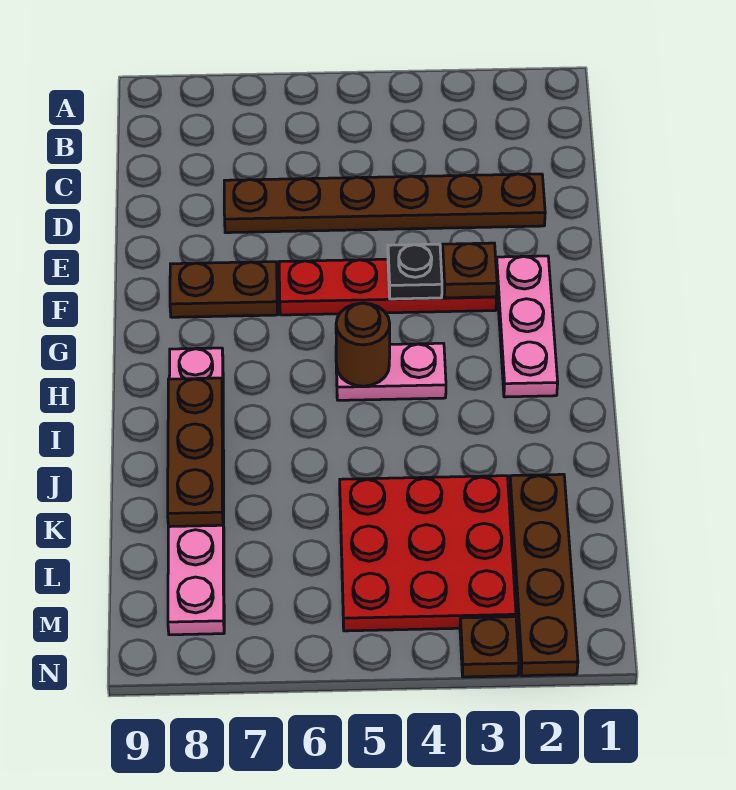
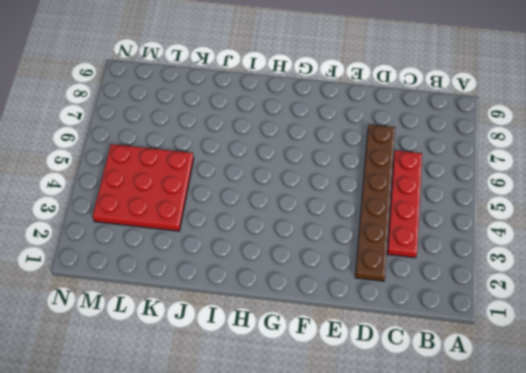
red plate C3:C6 level 1 -> red plate F3:F6 level 1
none -> pink plate F2:H2 level 1
none -> brown plate F7:F8 level 1
none -> pink plate H4:H5 level 1

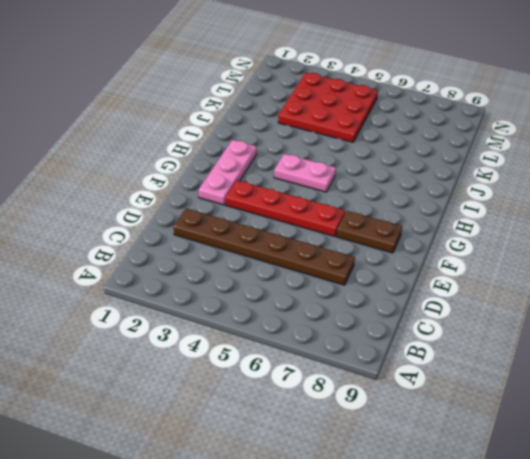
none -> pink plate H8:M8 level 1
none -> brown plate K2:N2 level 1
none -> brown plate N3 level 1

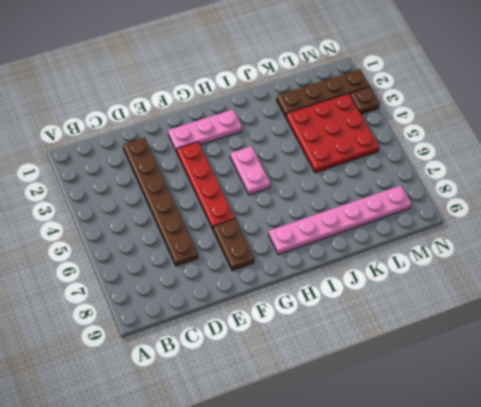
none -> brown plate F3 level 2
none -> black plate F4 level 2
none -> brown round brick H5 level 2

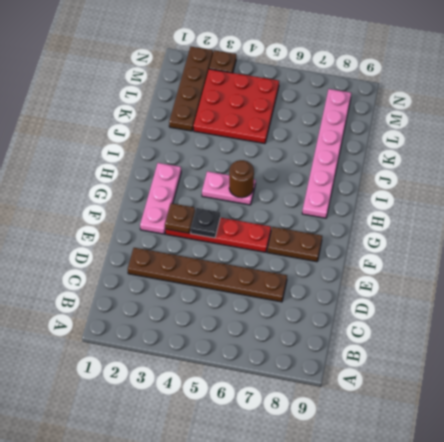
none -> brown plate I8:K8 level 2

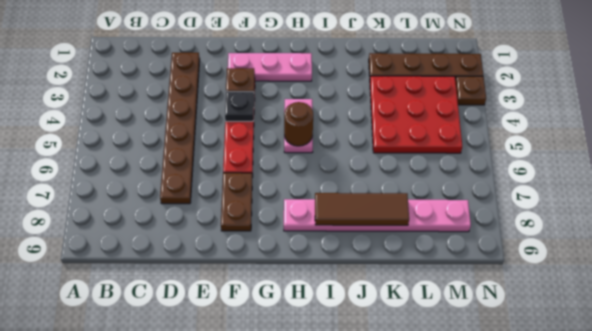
brown tile I8:K8 level 2 -> brown plate I8:K8 level 2

